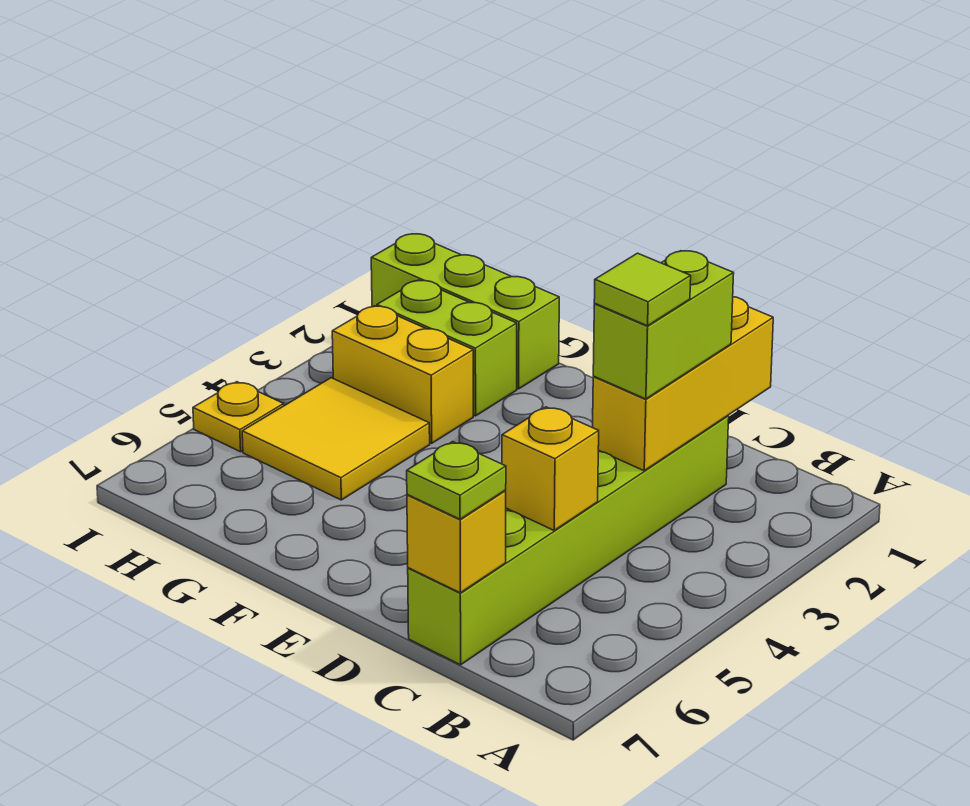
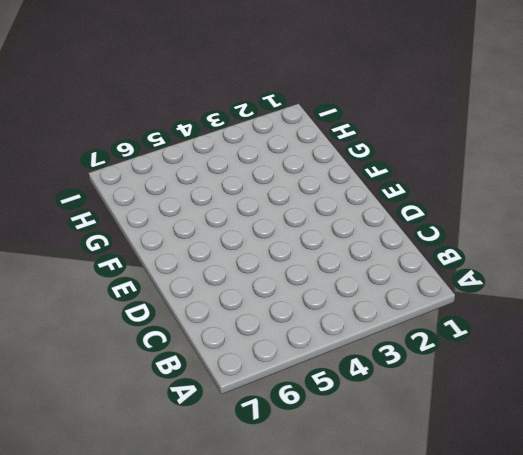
none -> lime brick C2:C7 level 1
none -> lime brick G1:I1 level 1
none -> lime brick G2:H2 level 1

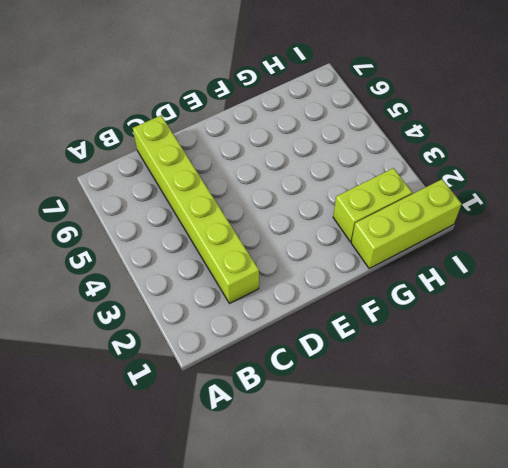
none -> yellow brick G3:H3 level 1
none -> yellow tile G4:H5 level 1
none -> yellow plate I5 level 1

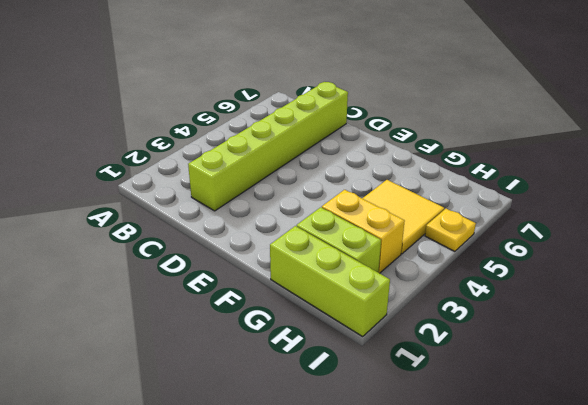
none -> yellow brick C1:C3 level 2
none -> yellow brick C5 level 2
none -> yellow brick C7 level 2

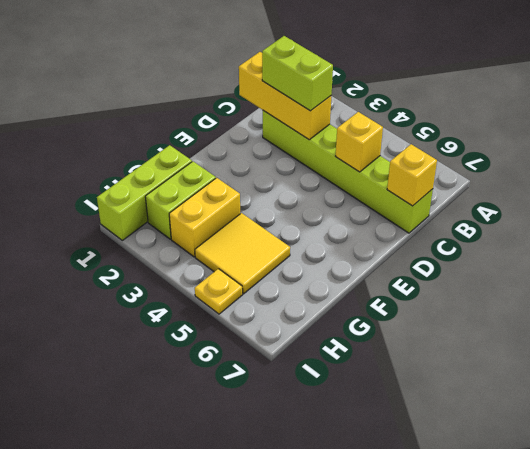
none -> lime plate C7 level 3
none -> lime tile C3 level 4

